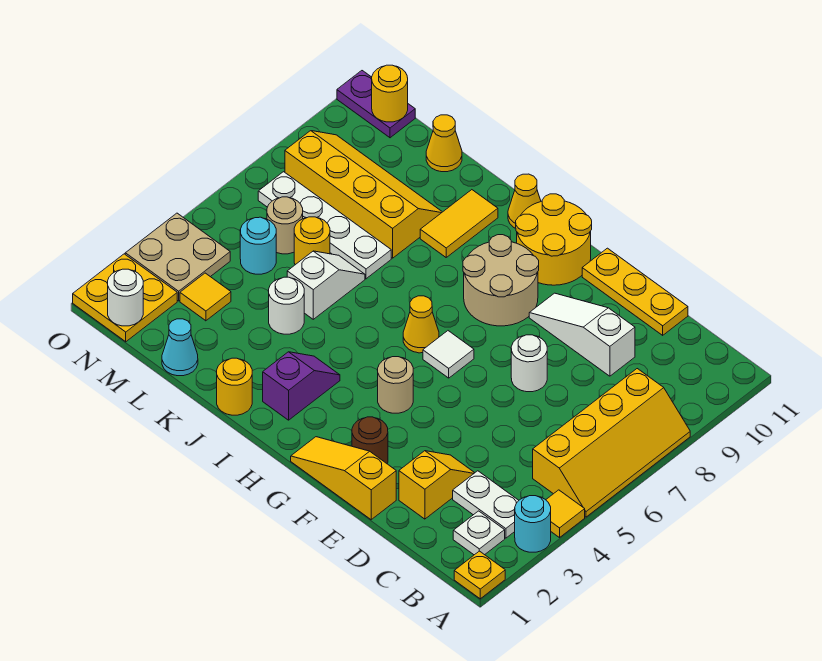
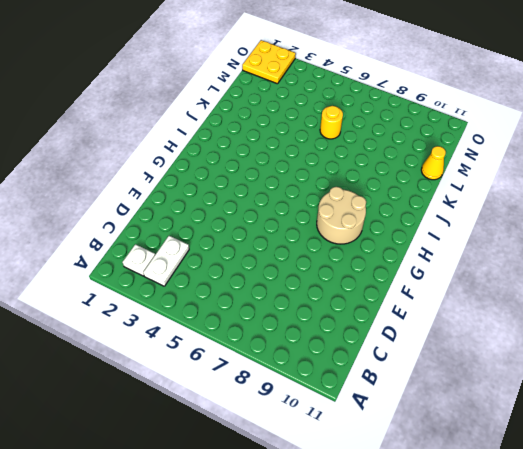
none -> yellow plate A1 level 1
none -> cyan round brick A3 level 1
none -> yellow tile A4 level 1
none -> yellow slope A5:B8 level 1 top B

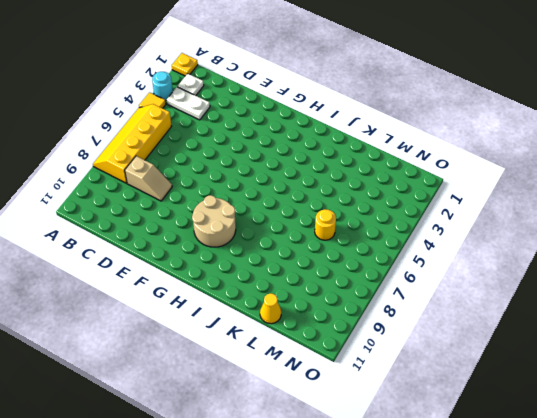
tan slope C8:D8 level 1 top C -> none
none -> yellow slope D2:D3 level 1 top 2
none -> white slope D9:F9 level 1 top D
none -> yellow plate D11:F11 level 1
none -> yellow slope E1:G1 level 1 top E

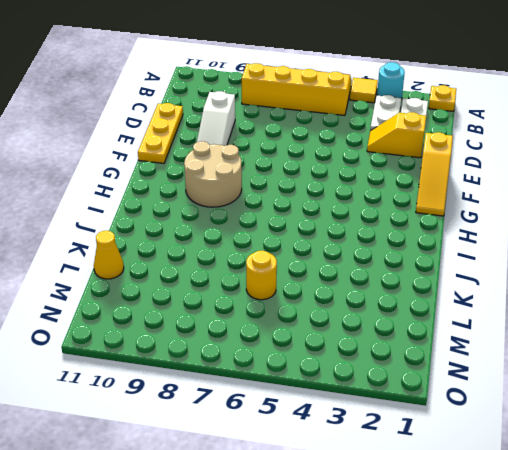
none -> white round brick E7 level 1
none -> brown round brick F2 level 1
none -> tan round brick G4 level 1
none -> white tile G6 level 1

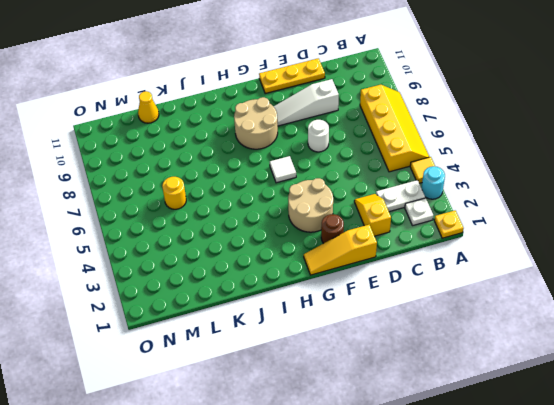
tan round brick F3:G4 level 1 -> tan round brick G4 level 1
none -> yellow round brick G10:H11 level 1
none -> yellow cone H6 level 1
none -> purple slope I2:I3 level 1 top 2
none -> yellow cone I11 level 1

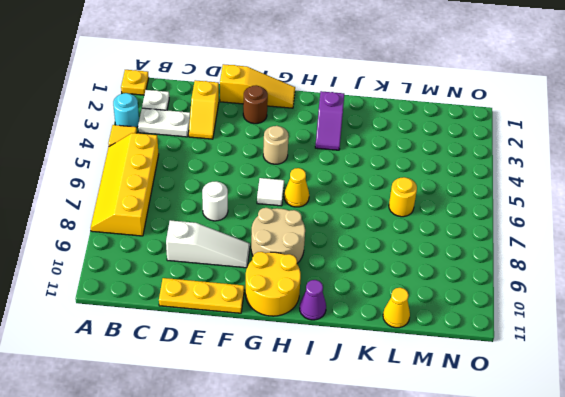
purple cone I11 level 1 -> yellow cone I11 level 1
none -> yellow round brick J1 level 1
none -> yellow tile J9:J10 level 1
none -> white round brick K4 level 1
none -> white slope K5:K6 level 1 top 5

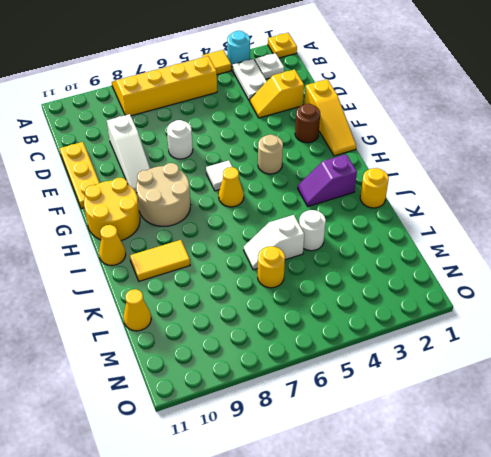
none -> white plate K7:N7 level 1
none -> yellow slope K8:N9 level 1 top 8
none -> cyan cone L1 level 1
none -> yellow tile M3 level 1

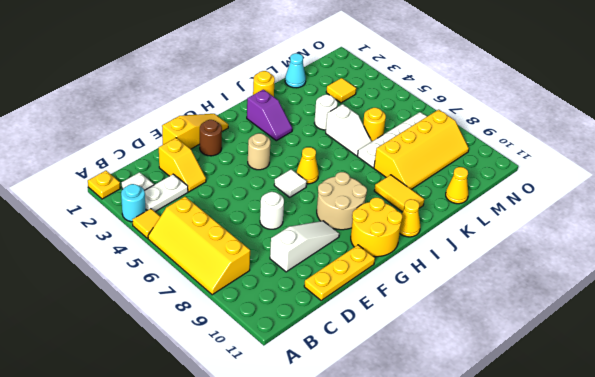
none -> cyan round brick M5 level 1
none -> tan round brick M6 level 1
none -> yellow plate N1:O2 level 1
none -> tan plate N3:O4 level 1

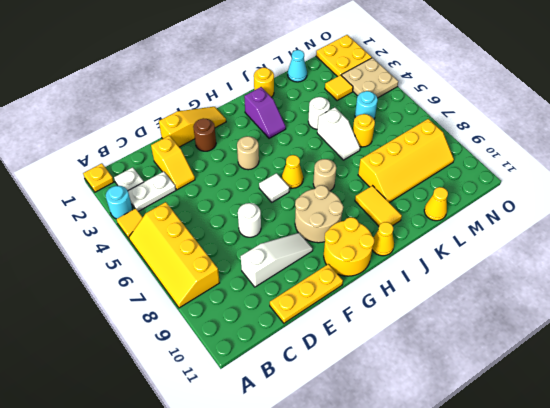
tan round brick I7 level 1 -> tan round brick M6 level 1
none -> white plate K7:N7 level 1
none -> purple plate N11:O11 level 1
none -> white round brick N1 level 2
none -> yellow round brick N11 level 2

